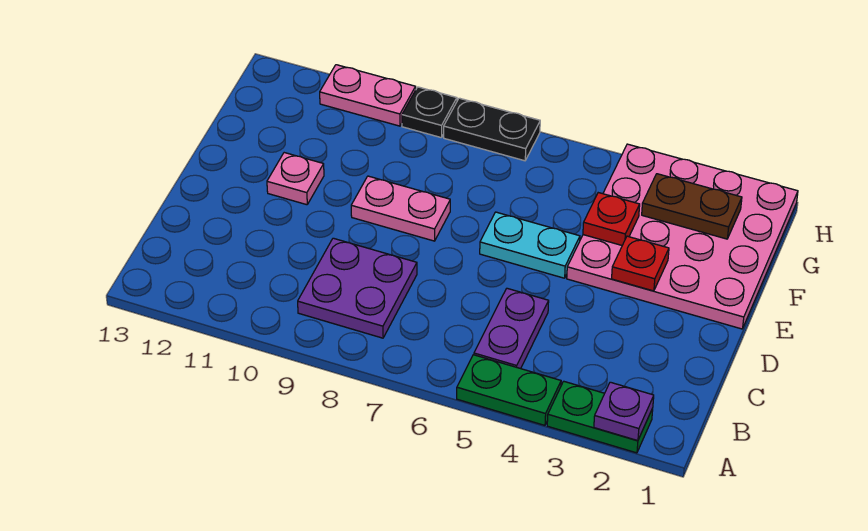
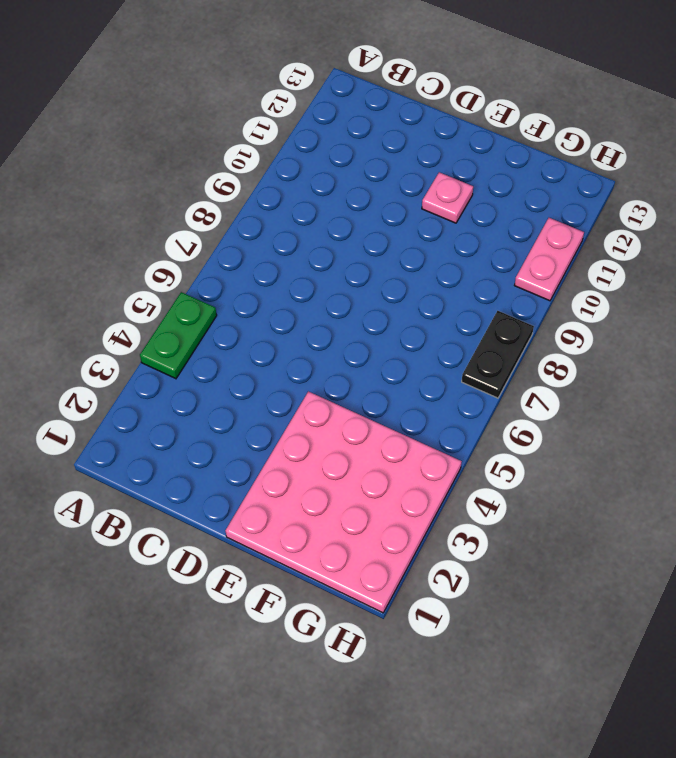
none -> green plate A2:A3 level 1
none -> purple plate B5:C5 level 1
none -> purple plate B8:C9 level 1

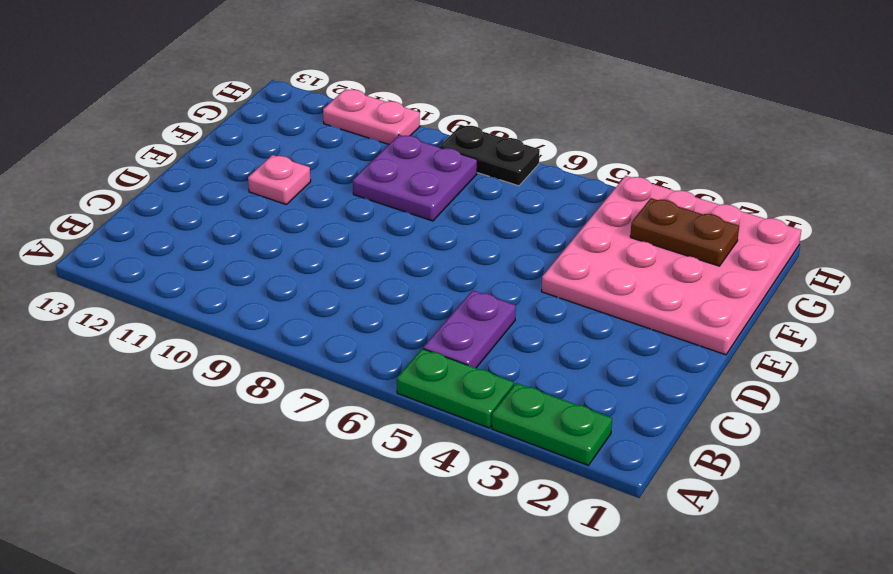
purple plate F8:G9 level 1 -> purple plate B8:C9 level 1
none -> cyan plate E5:E6 level 1
none -> pink plate E8:E9 level 1
none -> black plate H9 level 1

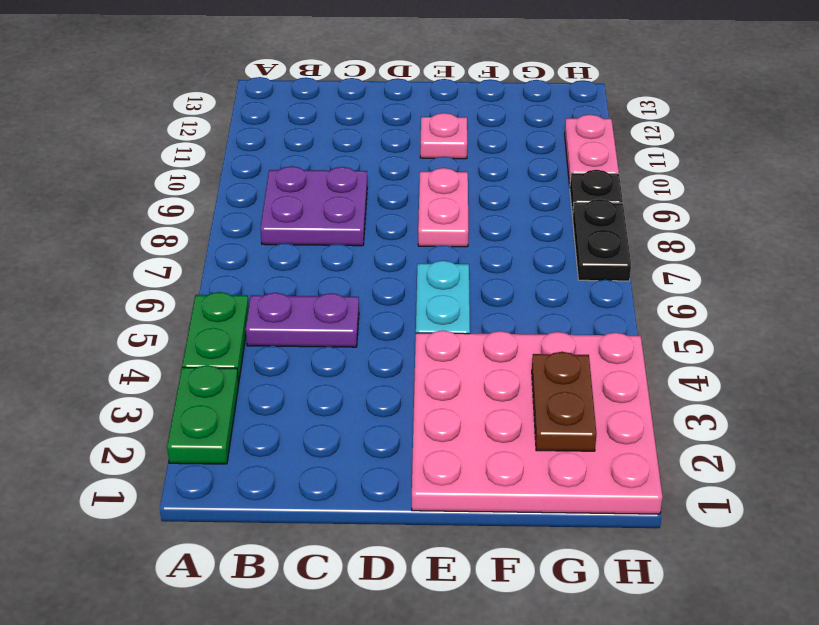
none -> purple plate A2 level 2
none -> red plate E3 level 2
none -> red plate F4 level 2

